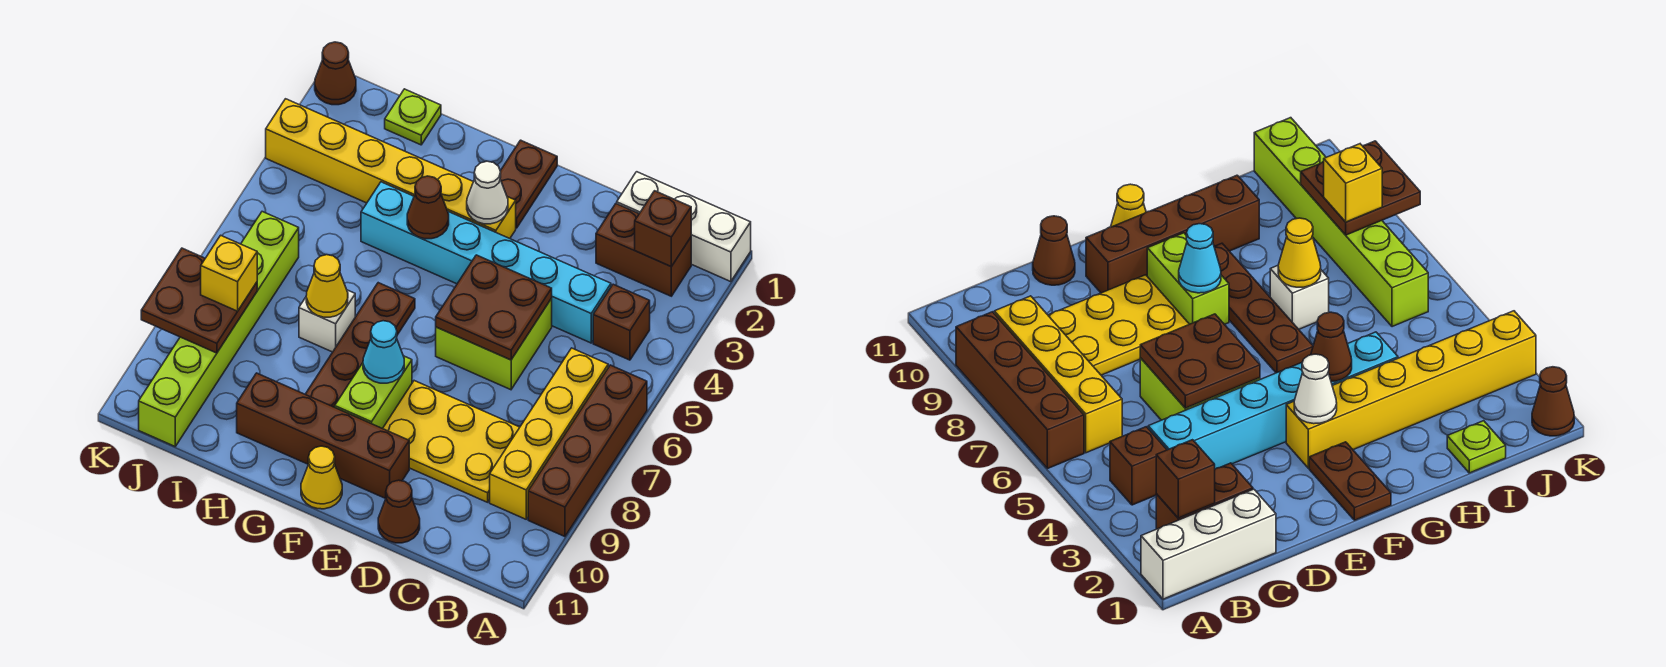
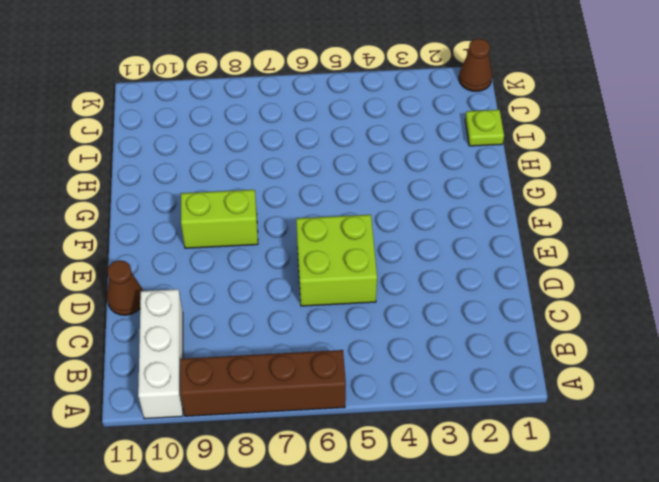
white brick A10:C10 level 1 -> white brick A1:C1 level 1
none -> brown brick B2:C2 level 1
none -> brown brick B4 level 1
none -> yellow brick B6:B9 level 1

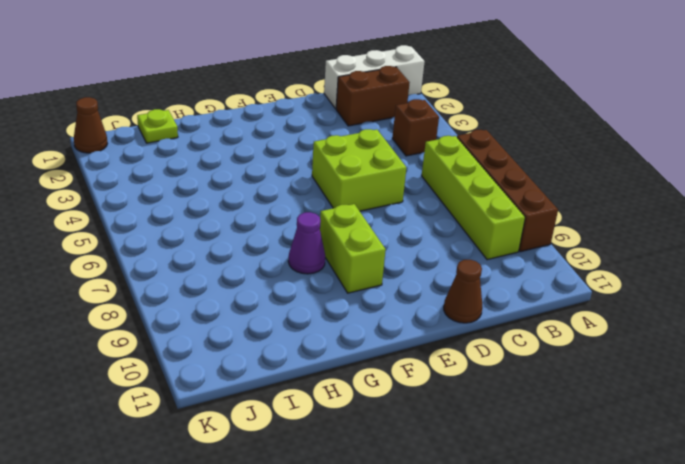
lime brick B6:B9 level 1 -> yellow brick B6:B9 level 1
purple cone G8 level 1 -> brown plate G6:G9 level 1
none -> cyan brick C4:H4 level 1
none -> yellow plate C8:E9 level 1
none -> brown brick E10:H10 level 1

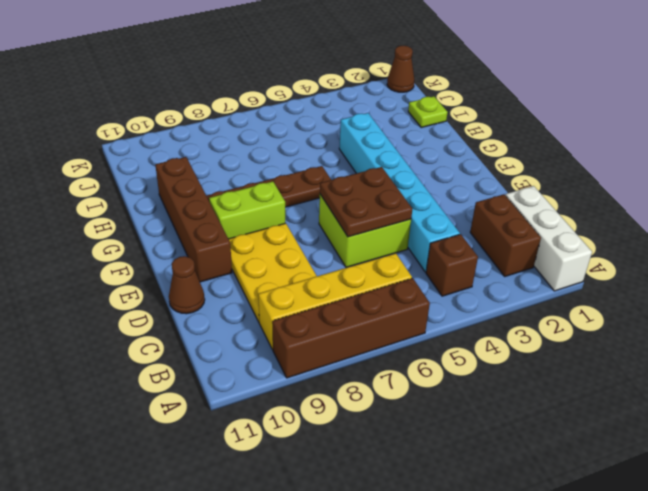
none -> brown plate F1:F2 level 1
none -> yellow brick F3:K3 level 1
none -> yellow cone F11 level 1

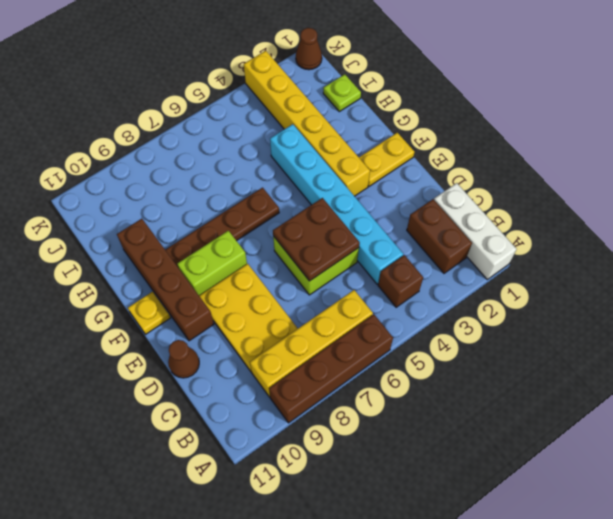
yellow plate F1:F2 level 1 -> brown plate F1:F2 level 1
yellow plate F11 level 1 -> yellow cone F11 level 1
none -> white brick H7 level 1
none -> lime brick J6:J11 level 1
none -> brown brick B2 level 2

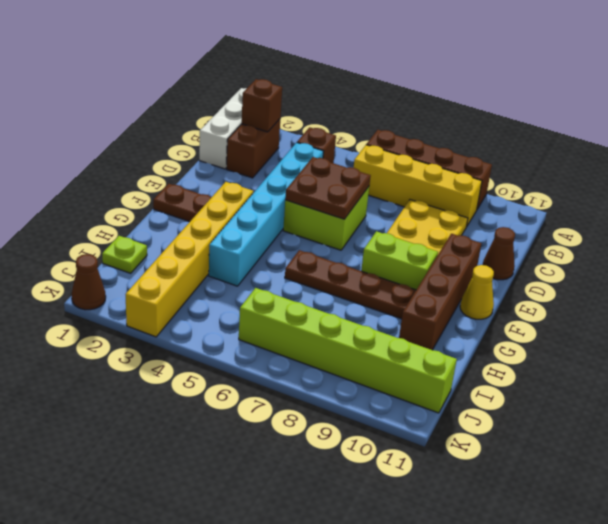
none -> white brick H7 level 1
none -> white cone F3 level 2
none -> cyan cone F8 level 2

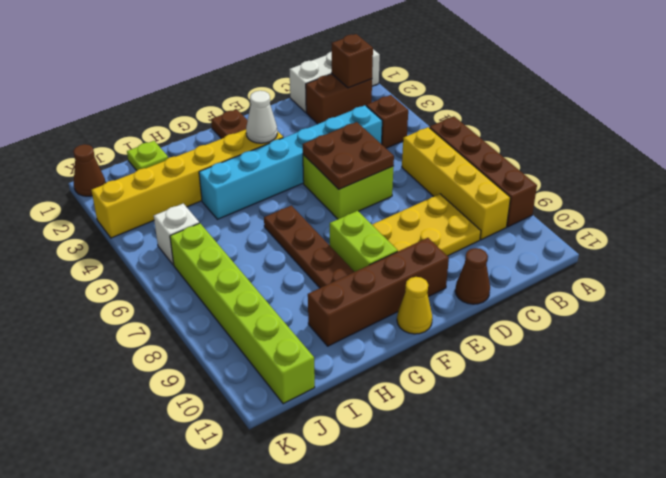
white brick J5 level 1 -> white brick H7 level 1
none -> cyan cone F8 level 2
none -> brown cone G4 level 2
none -> yellow cone H7 level 2

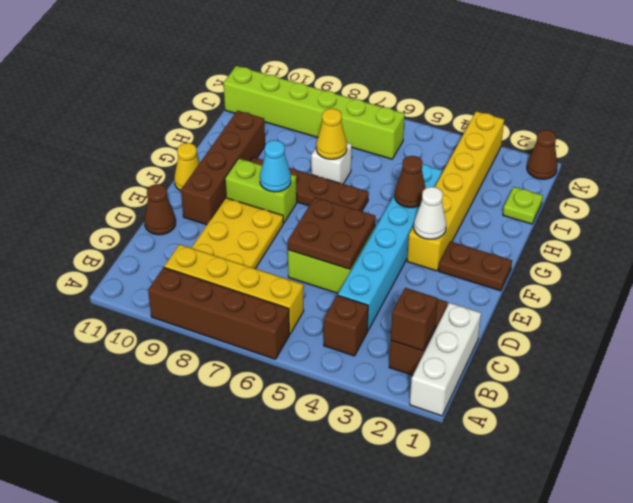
none -> brown plate J8:K9 level 2
none -> yellow brick J8 level 3

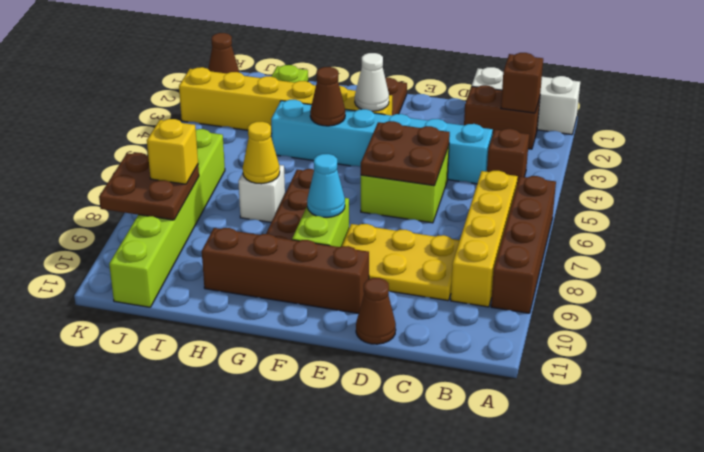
none -> yellow cone F11 level 1

